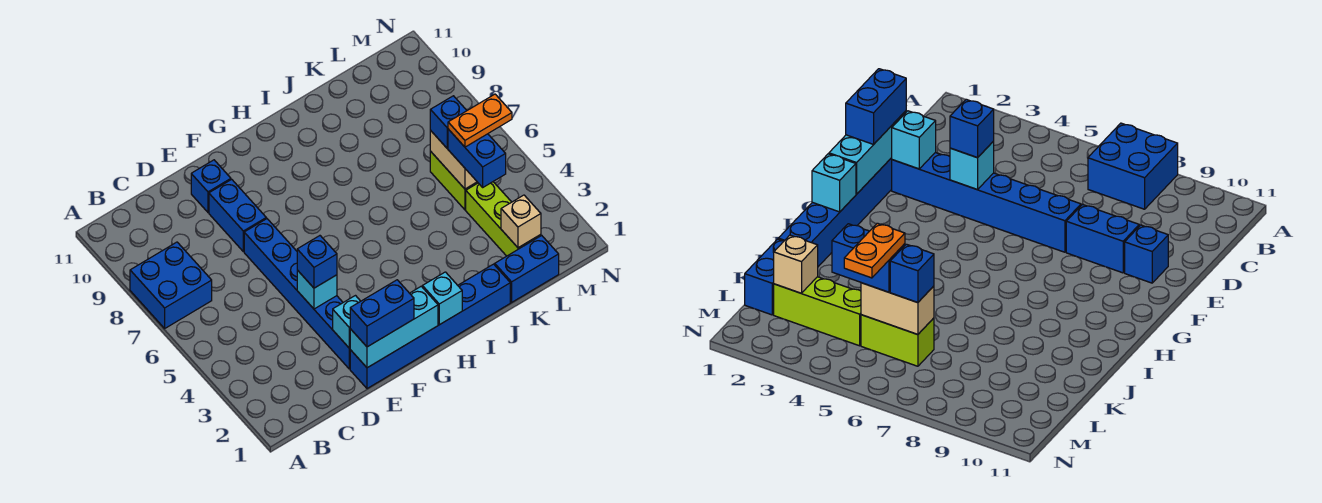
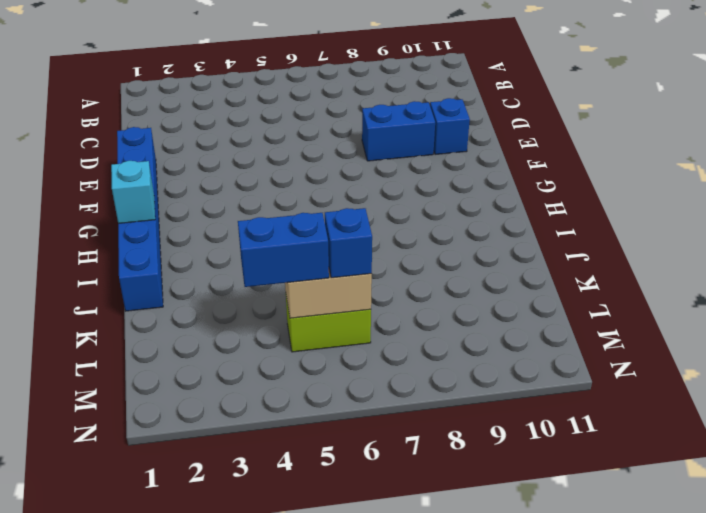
none -> blue brick A7:B8 level 1
none -> blue brick E2:E7 level 1
none -> blue brick K1:L1 level 1

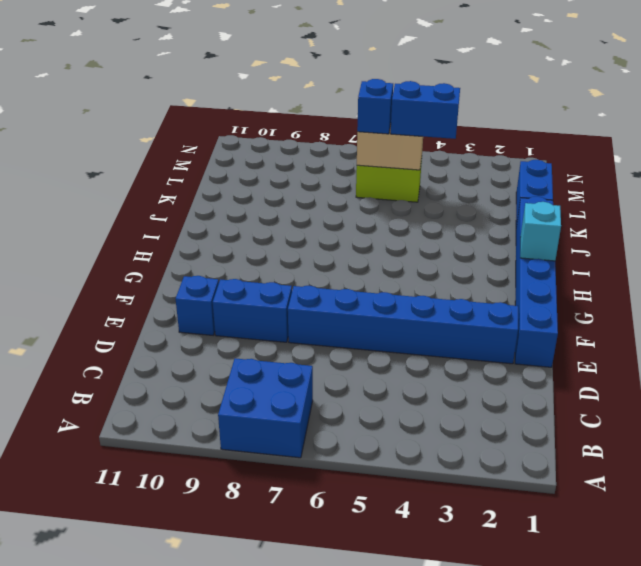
none -> lime brick L2:L4 level 1
none -> cyan brick E1:G1 level 2
none -> cyan brick E2 level 2

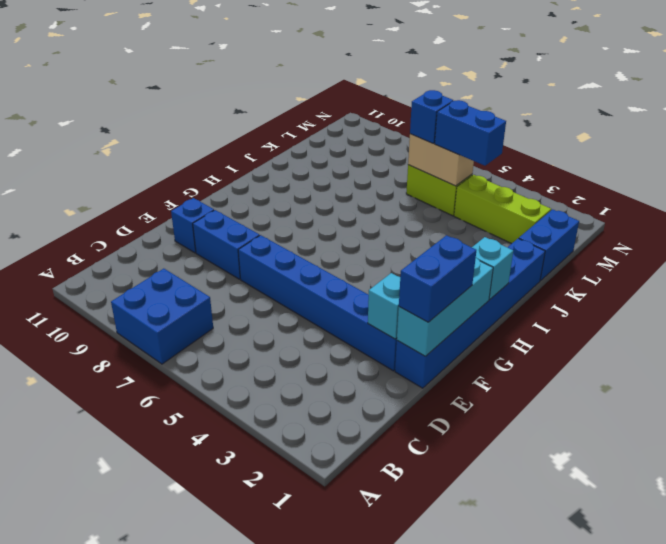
none -> cyan brick E4 level 2
none -> tan brick L2 level 2
none -> blue brick E4 level 3

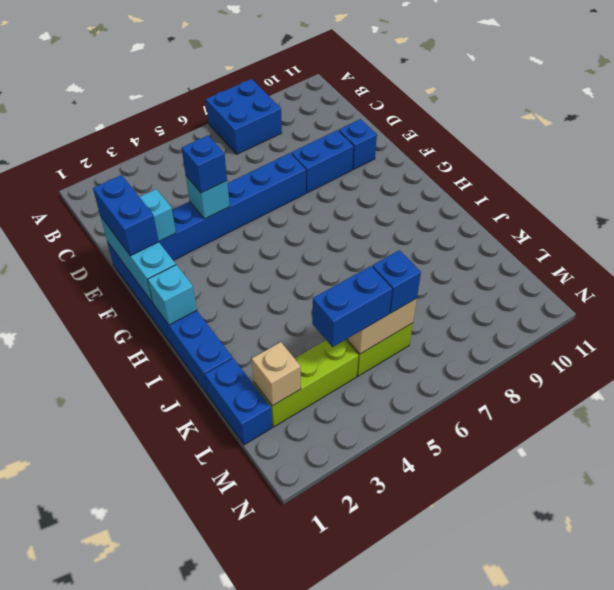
none -> orange plate L5:M5 level 4

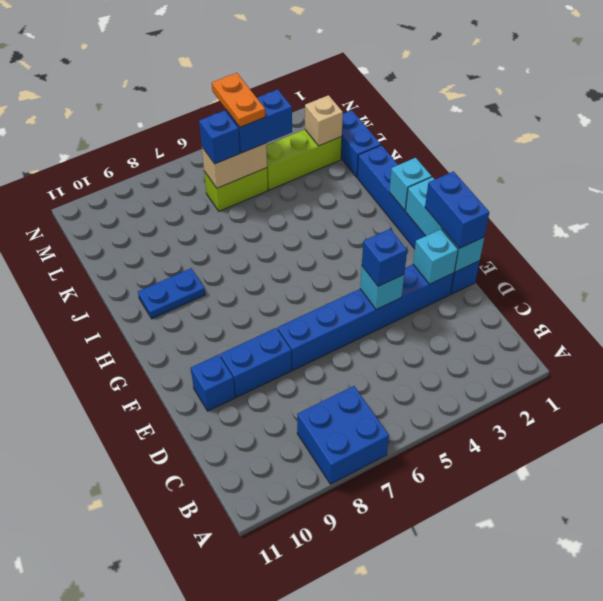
blue plate I9:I10 level 1 -> none

